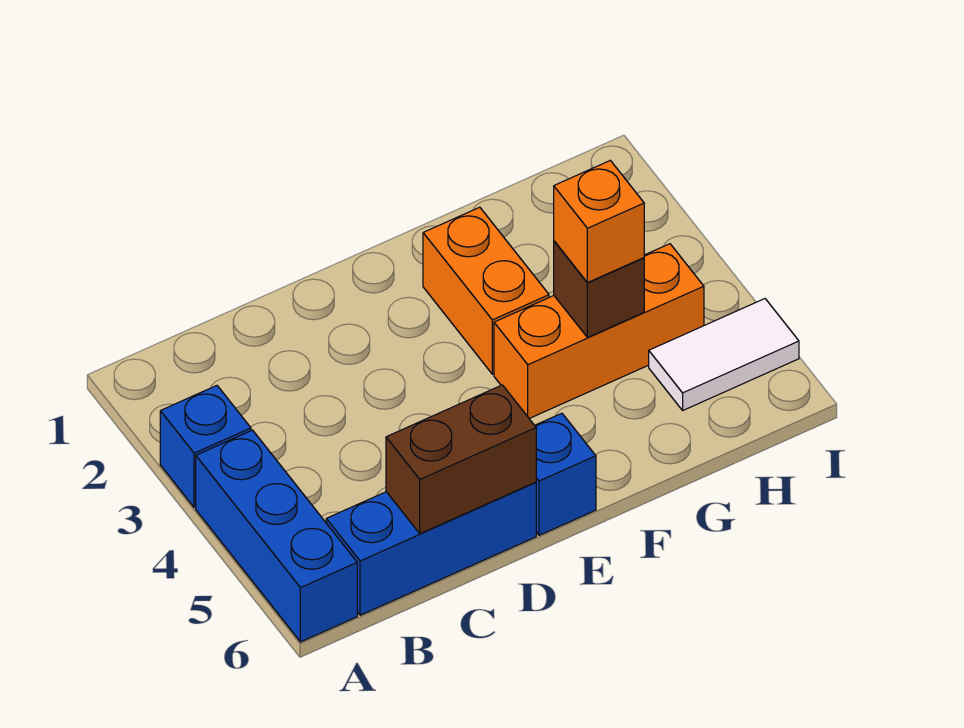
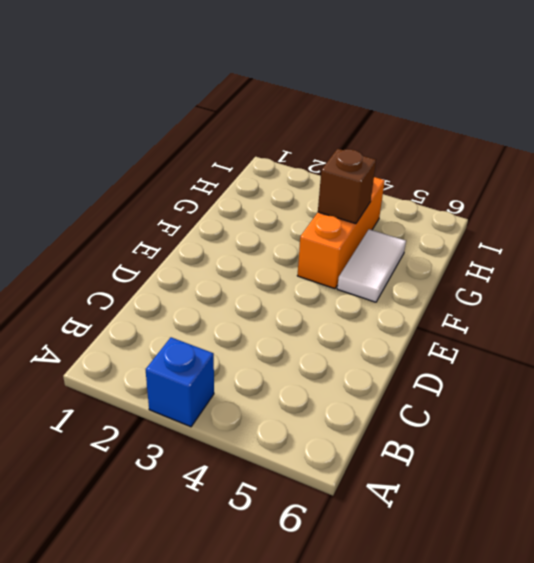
white tile F5:G5 level 1 -> white tile H5:I5 level 1
none -> blue brick A4:A6 level 1
none -> blue brick B6:D6 level 1

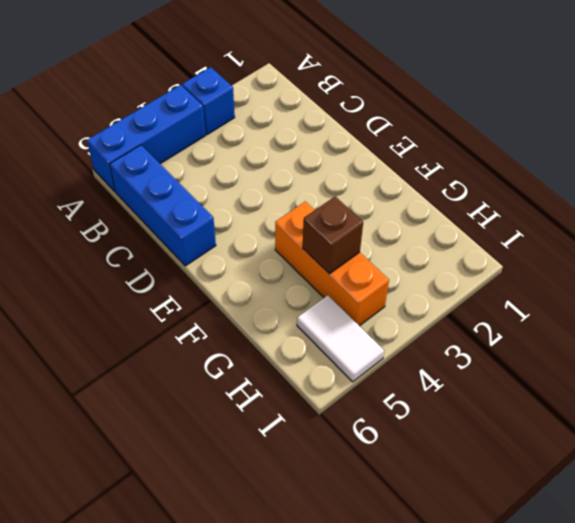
none -> blue brick E6 level 1
none -> orange brick F2:F3 level 1

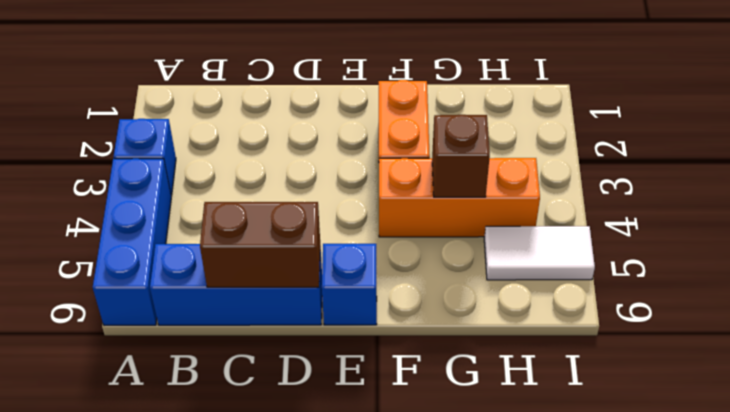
none -> orange brick G4 level 3

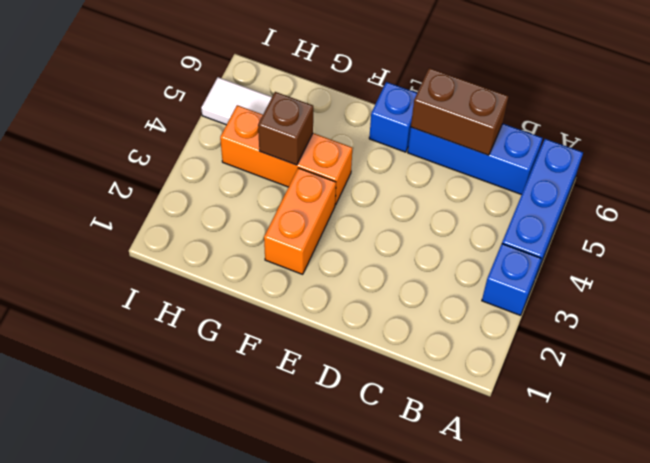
none -> orange brick G4 level 3

